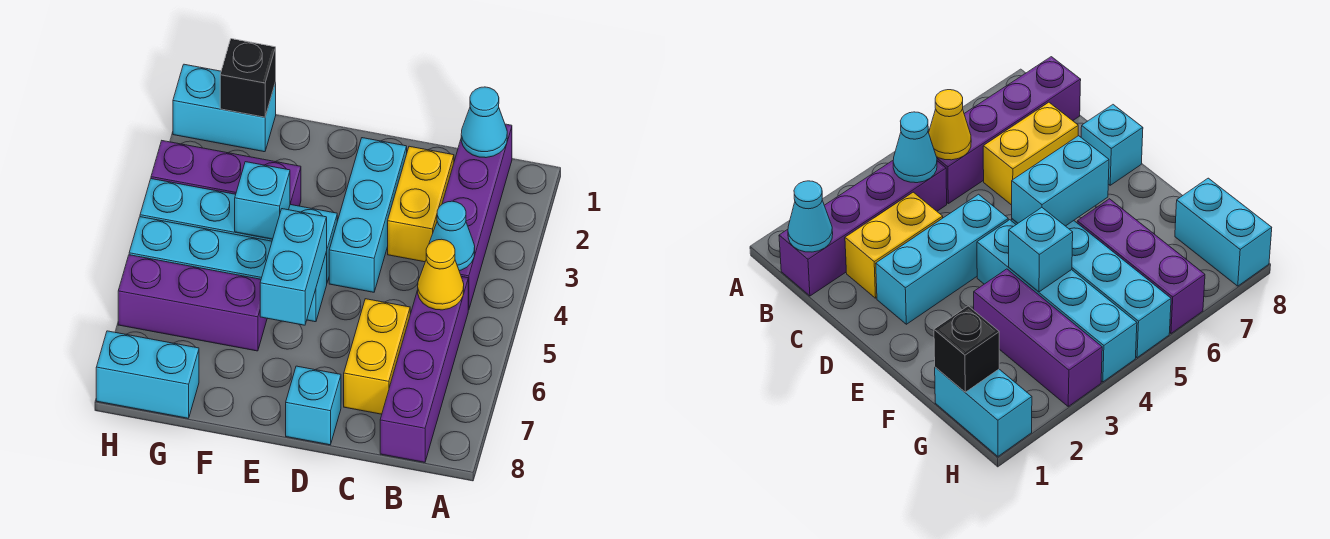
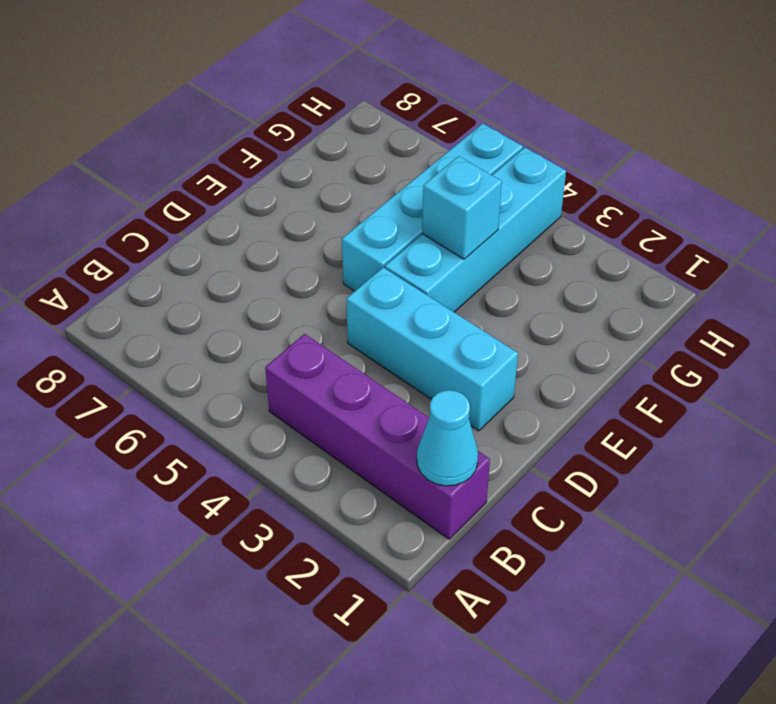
none -> purple brick B5:B8 level 1
none -> yellow brick C2:C3 level 1
none -> yellow brick C6:C7 level 1

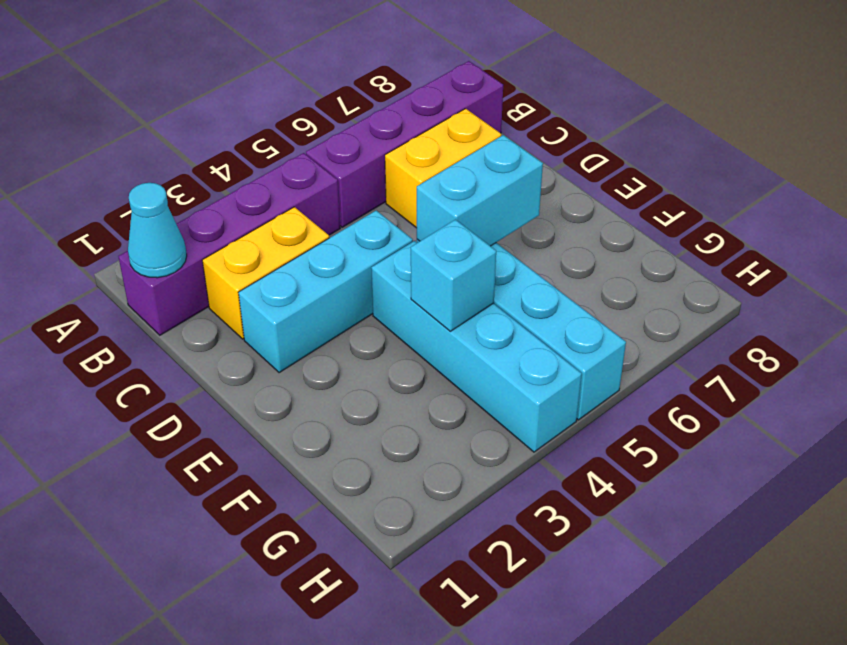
none -> cyan brick D8 level 1
none -> purple brick F3:H3 level 1
none -> purple brick F6:H6 level 1

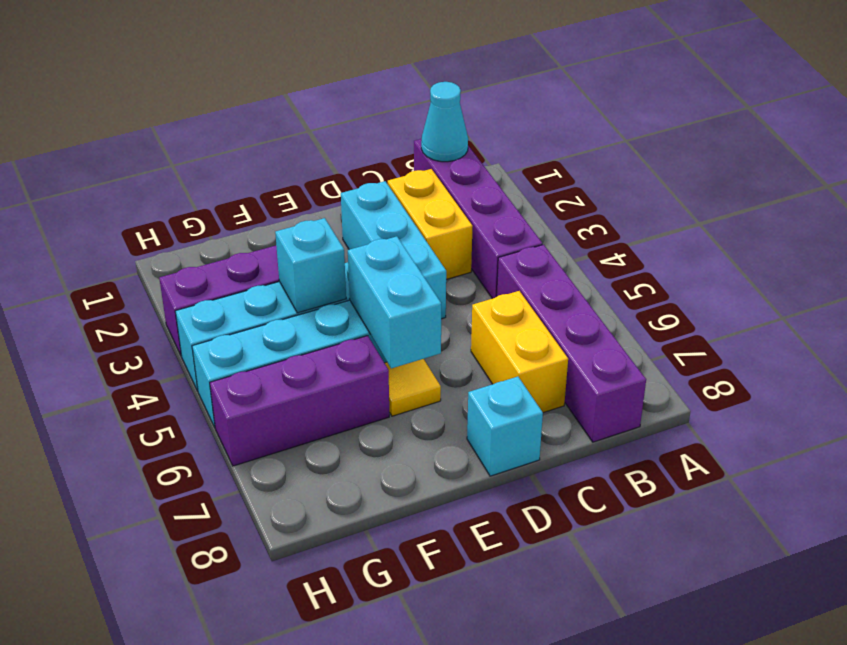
yellow tile E6 level 1 -> none
none -> cyan brick G1:H1 level 1
none -> cyan brick G8:H8 level 1
none -> cyan cone B4 level 2

